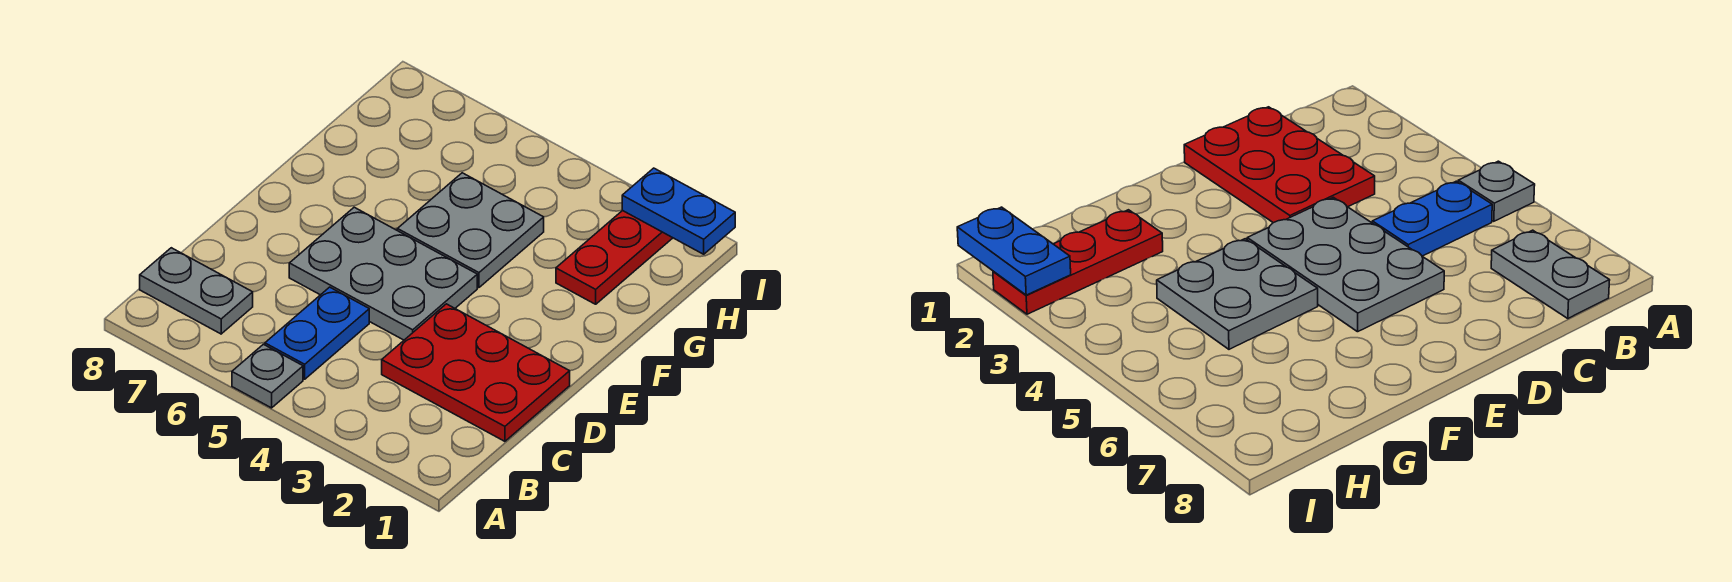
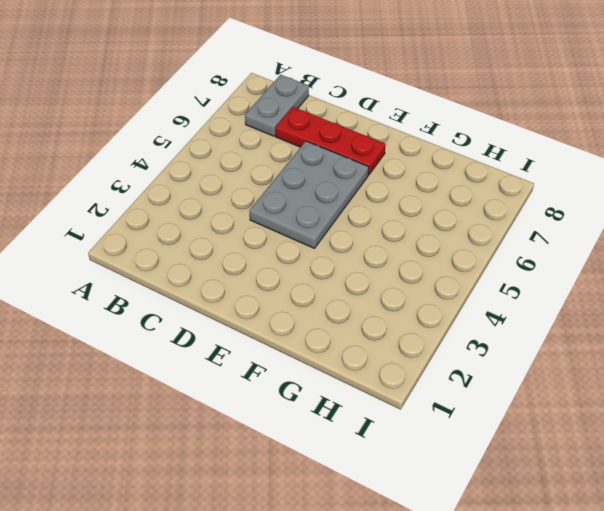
red plate C7:E7 level 1 -> red plate G2:I2 level 1
none -> grey plate A5 level 1
none -> blue plate B5:C5 level 1

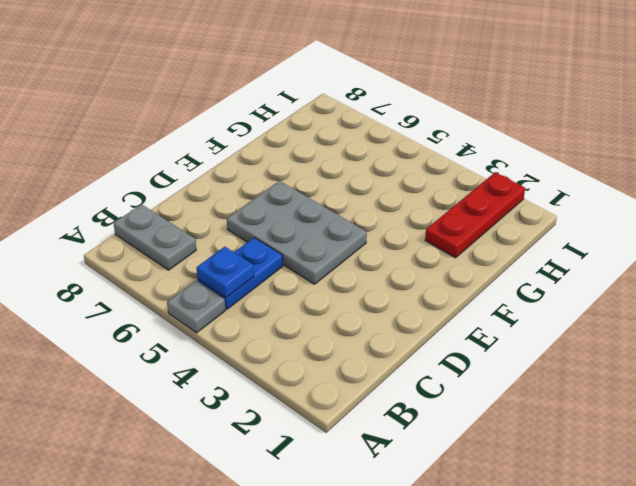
blue plate B5 level 2 -> none
none -> red plate C1:D3 level 1
none -> grey plate F4:G5 level 1

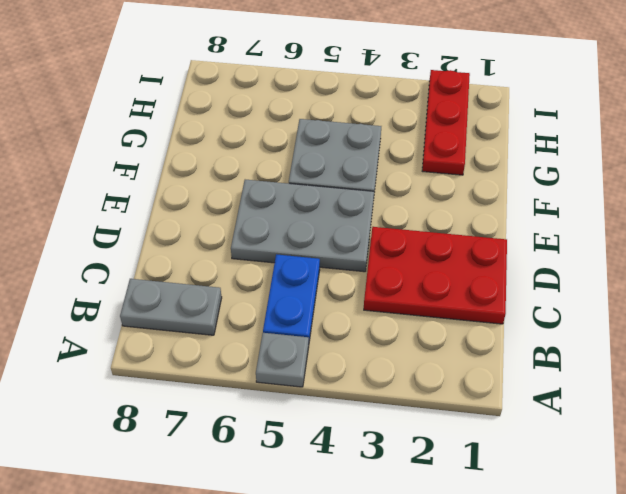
none -> blue plate I1:I2 level 2

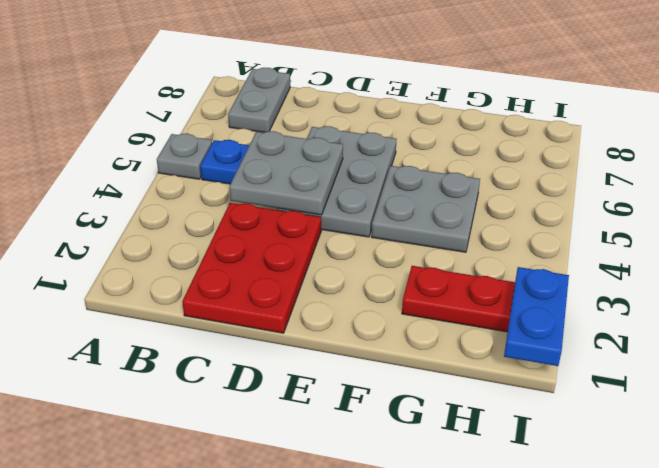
grey plate C4:D5 level 2 -> none

